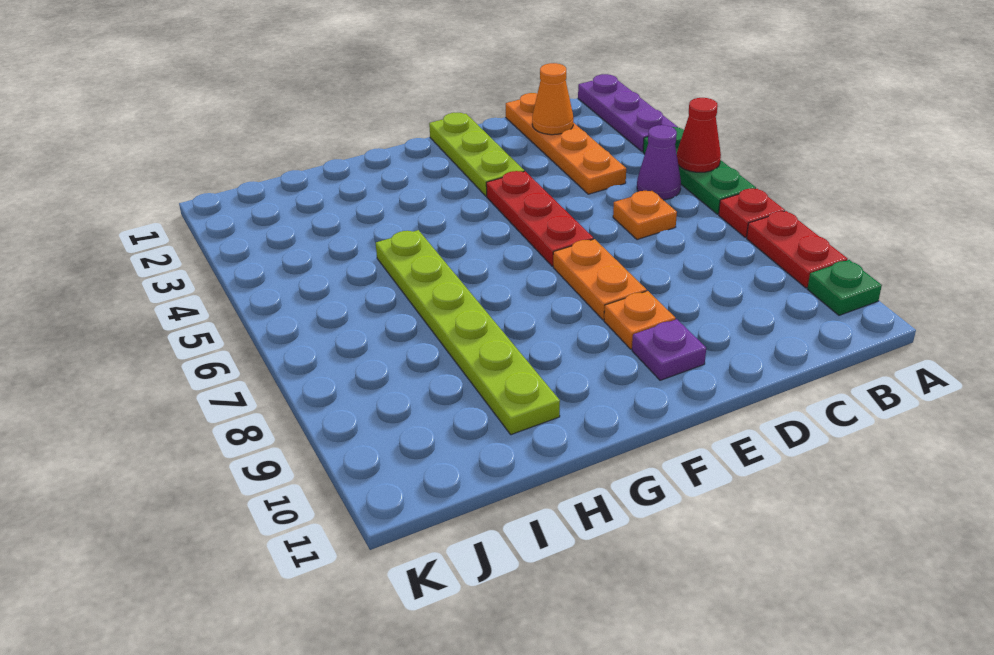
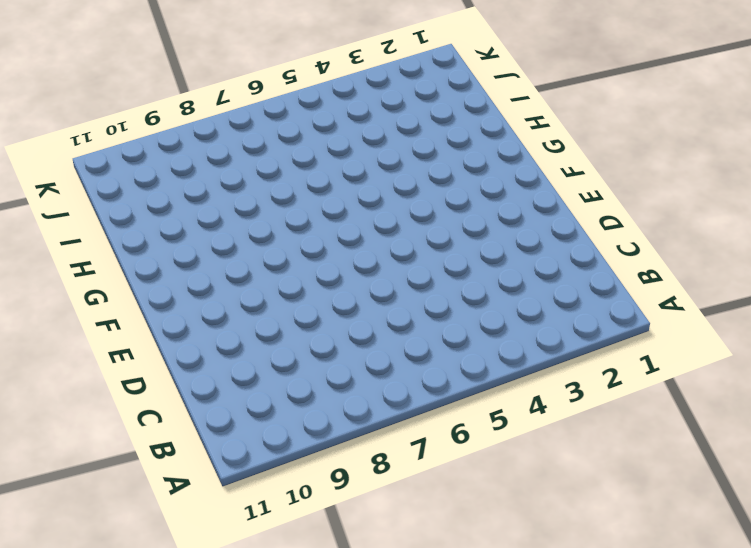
none -> purple plate A1:A3 level 1
none -> green plate A4:A6 level 1
none -> red plate A7 level 1

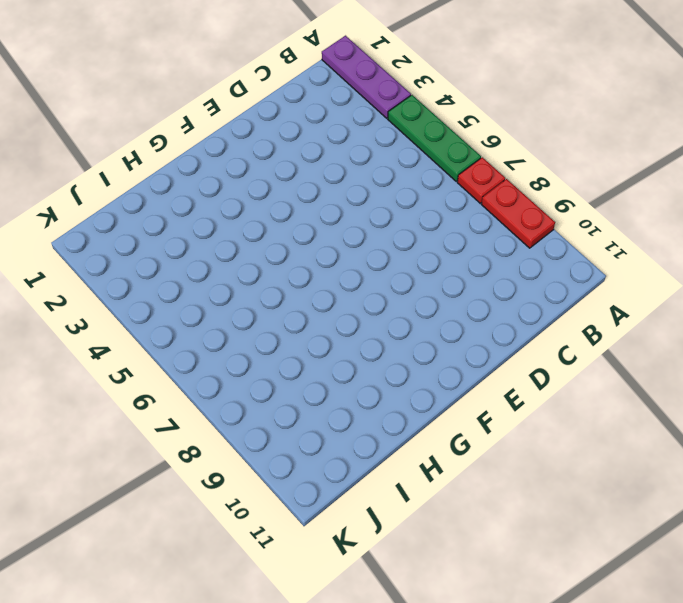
none -> green plate A10 level 1
none -> purple cone B5 level 1
none -> orange plate C1:C4 level 1

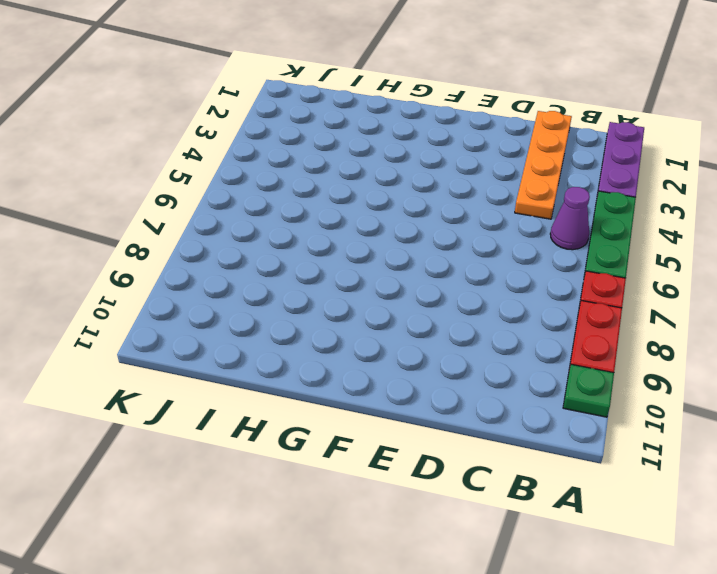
none -> orange plate C6 level 1
none -> lime plate E1:E3 level 1
none -> red plate E4:E6 level 1

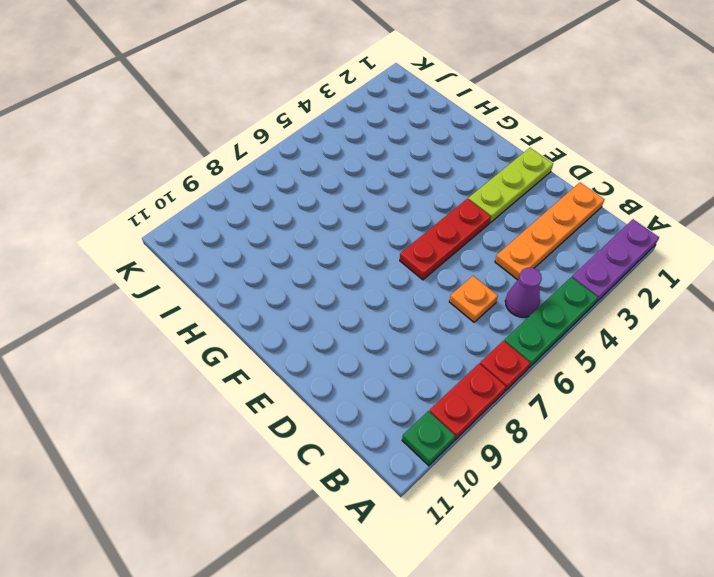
none -> orange plate E7:E8 level 1
none -> orange plate E9 level 1
none -> purple plate E10 level 1

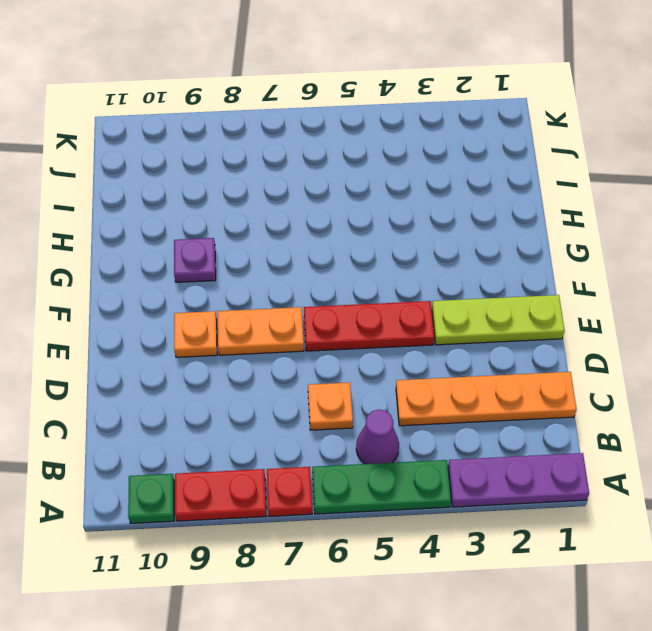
purple plate G9 level 1 -> purple plate E10 level 1
none -> lime plate H5:H10 level 1
none -> red cone A5 level 2
none -> orange cone C2 level 2

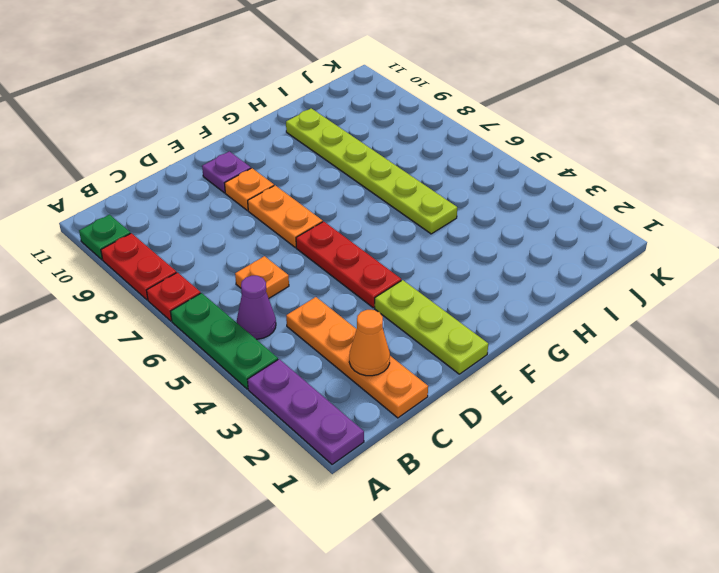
none -> red cone A5 level 2

